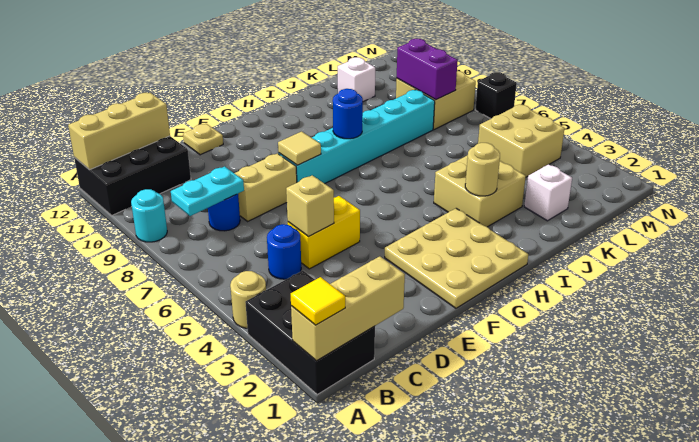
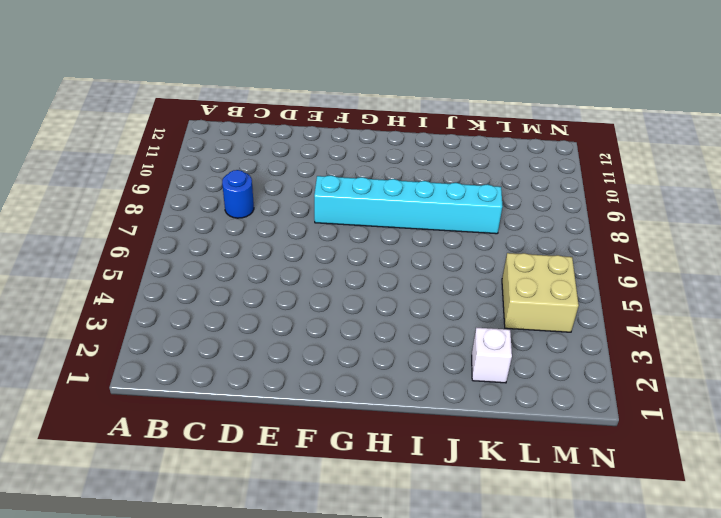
none -> black brick A1:B3 level 1
none -> tan round brick A4 level 1
none -> cyan round brick A9 level 1

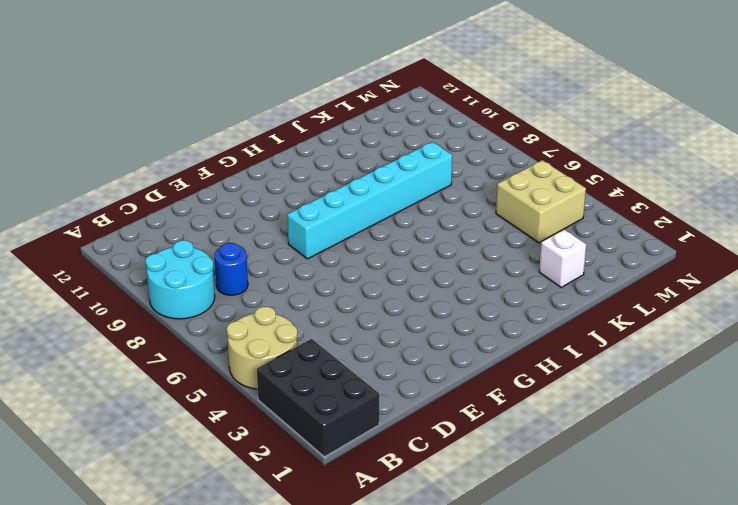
tan round brick A4:B5 level 1 -> tan round brick A4 level 1
cyan round brick A8:B9 level 1 -> cyan round brick A9 level 1
none -> black brick A11:C12 level 1
none -> blue round brick C5 level 1
none -> yellow brick D5:E5 level 1

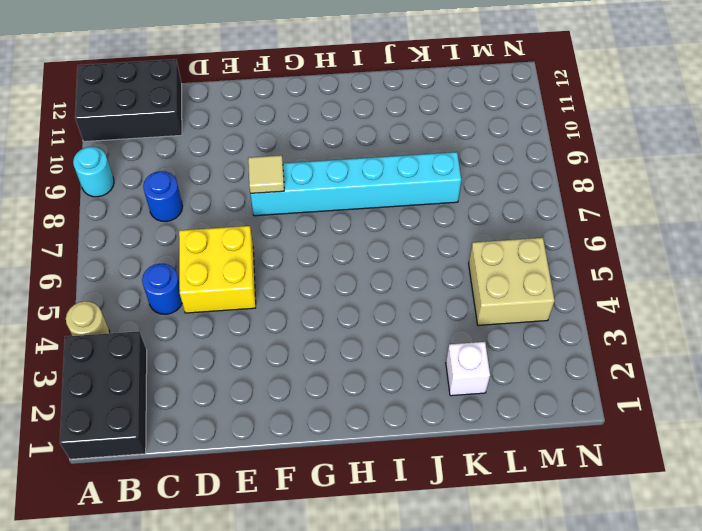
yellow brick D5:E6 level 1 -> yellow brick D5:E5 level 1
none -> tan brick D8:E8 level 1
none -> tan plate E12 level 1
none -> tan plate F1:H3 level 1

